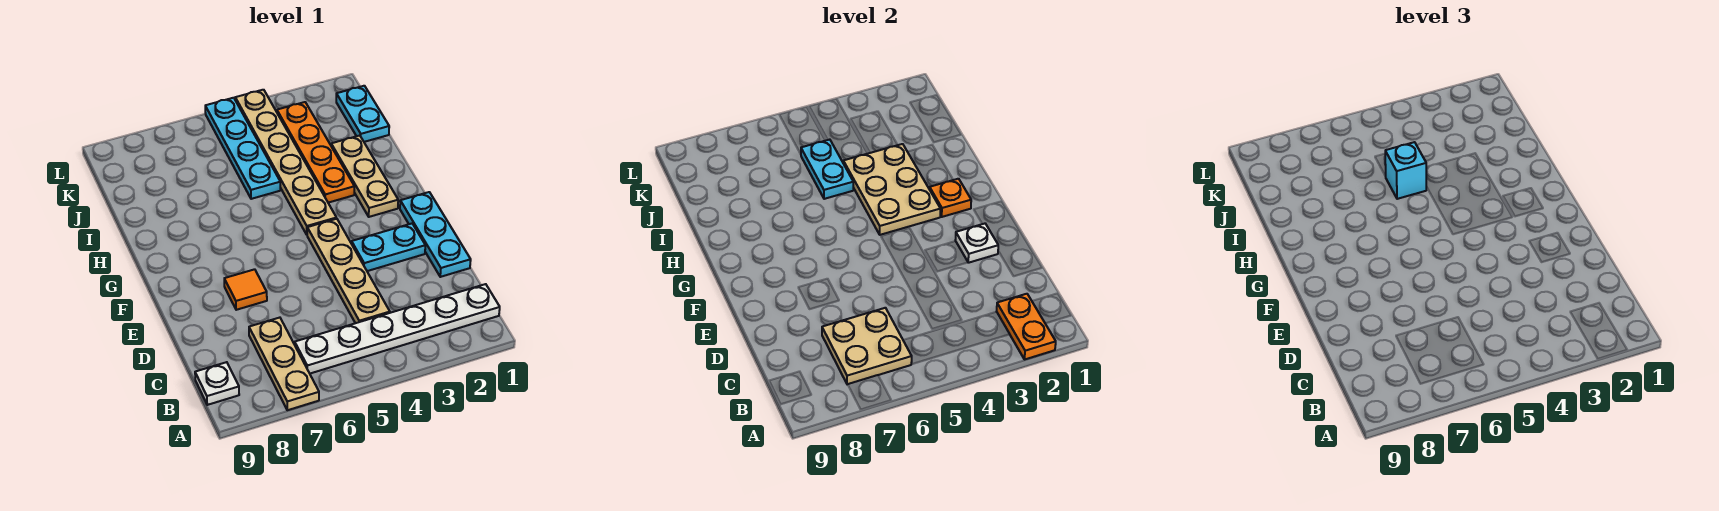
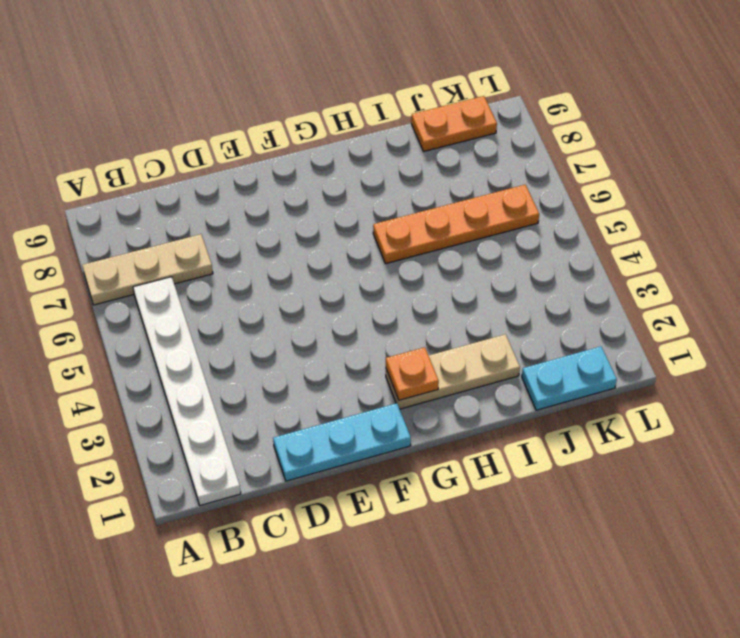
orange plate H6:K6 level 1 -> orange plate H3:K3 level 1
orange plate J9:K9 level 1 -> orange plate A2:B2 level 2
none -> white plate B9 level 1
none -> tan plate C4:F4 level 1
none -> cyan plate E2:E3 level 1

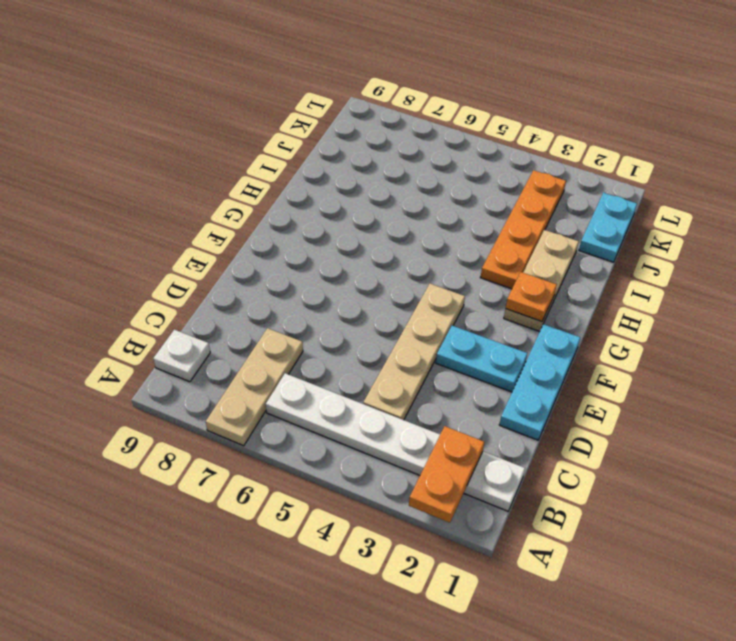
none -> orange tile E7 level 1
none -> tan plate G4:L4 level 1
none -> cyan plate I5:L5 level 1

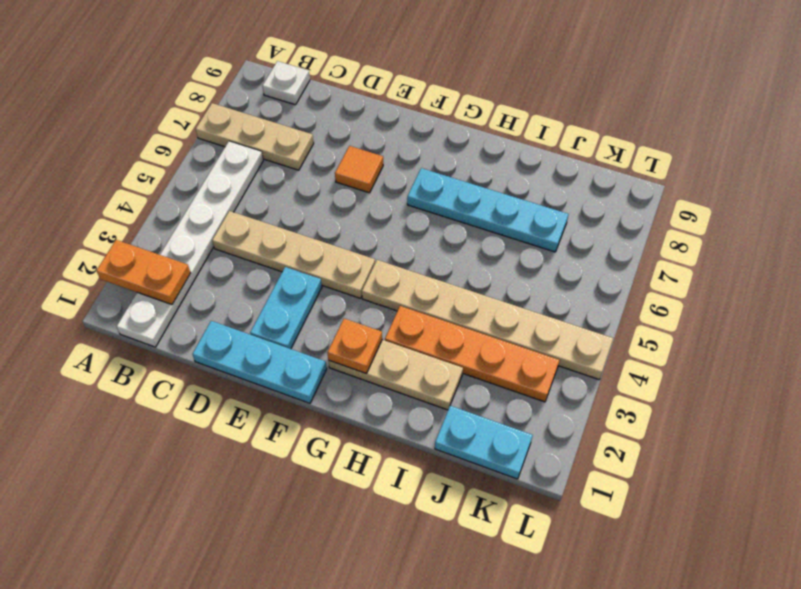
cyan plate G7:J7 level 1 -> cyan plate I5:L5 level 1
none -> tan plate B6:C7 level 2
none -> white plate E2 level 2
none -> tan plate G3:I4 level 2

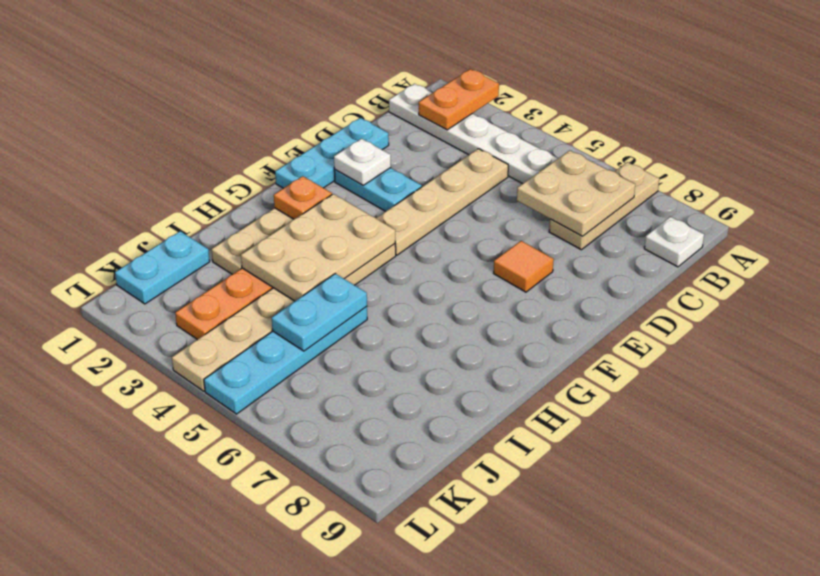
none -> cyan brick I5 level 3

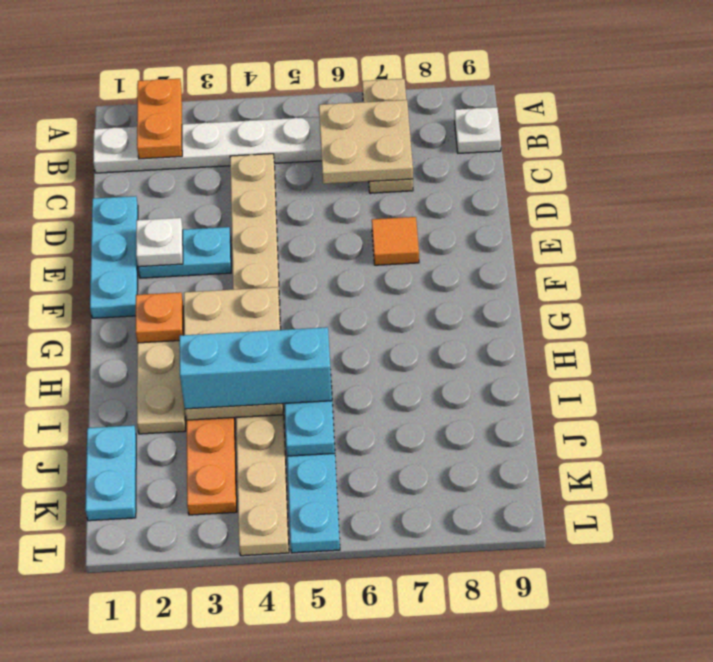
cyan brick I3:I5 level 3 -> cyan brick I5 level 3

